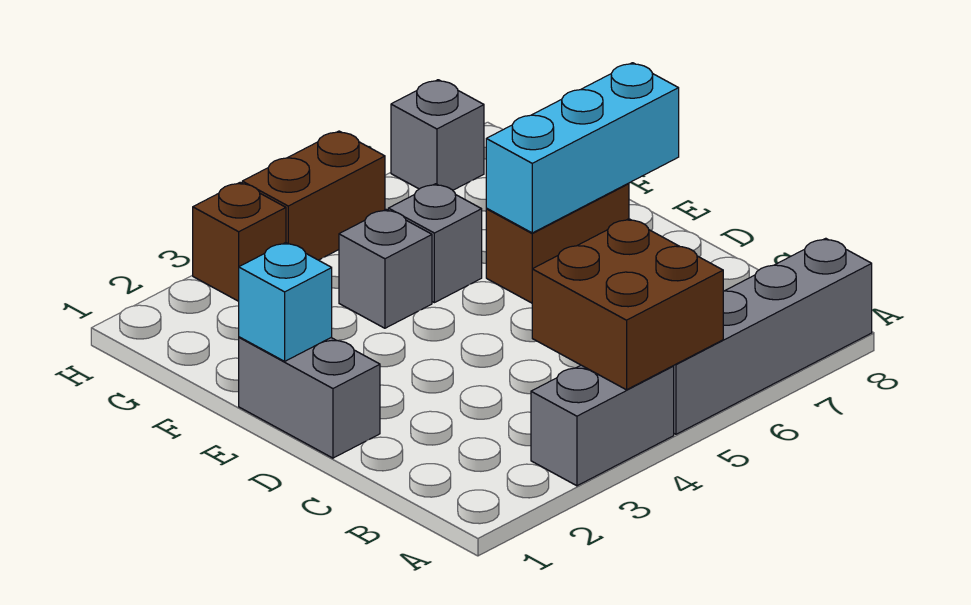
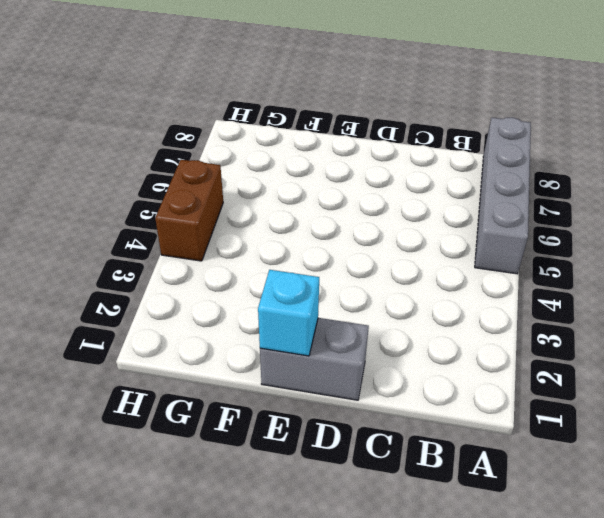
none -> grey brick A3:A4 level 1
none -> brown brick E6:E7 level 1
none -> grey brick F4 level 1

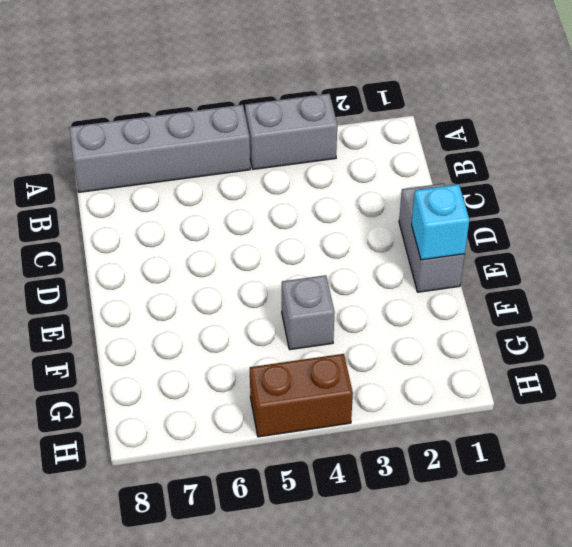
none -> brown brick E6:E7 level 1
none -> grey brick F5 level 1
none -> brown brick H3 level 1

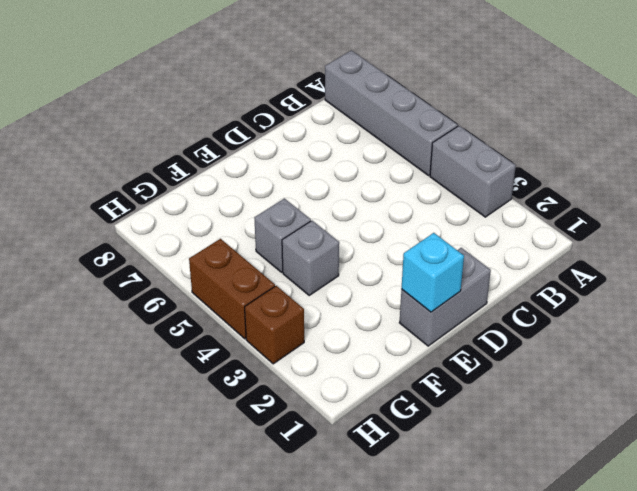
none -> brown brick E6:E7 level 1
none -> grey brick H7 level 1
none -> brown brick A4:B5 level 2

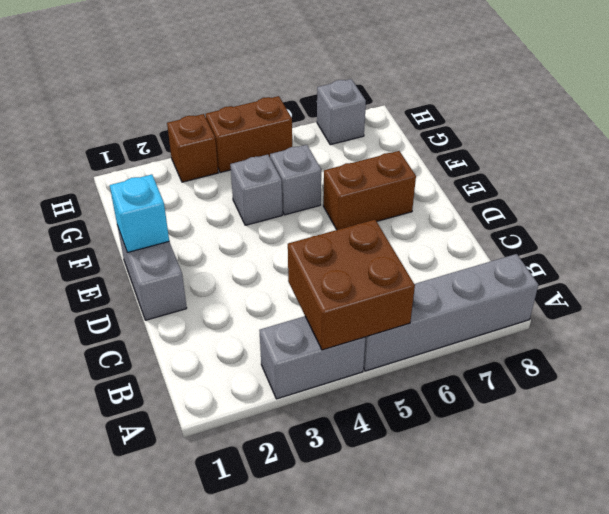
none -> cyan brick E6:E8 level 2

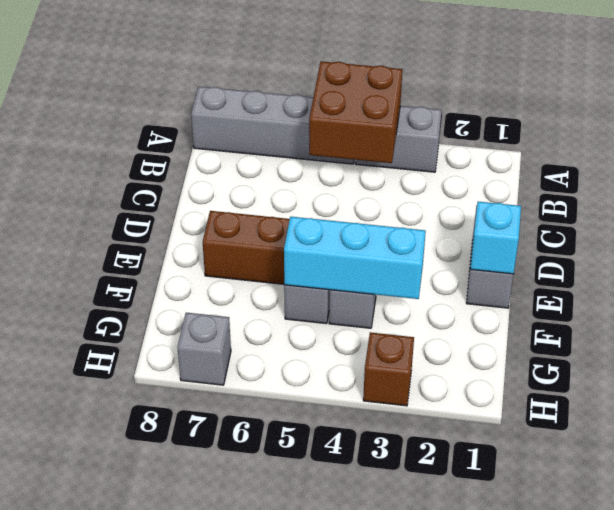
cyan brick F3:F5 level 2 -> cyan brick E6:E8 level 2
none -> brown brick H4:H5 level 1

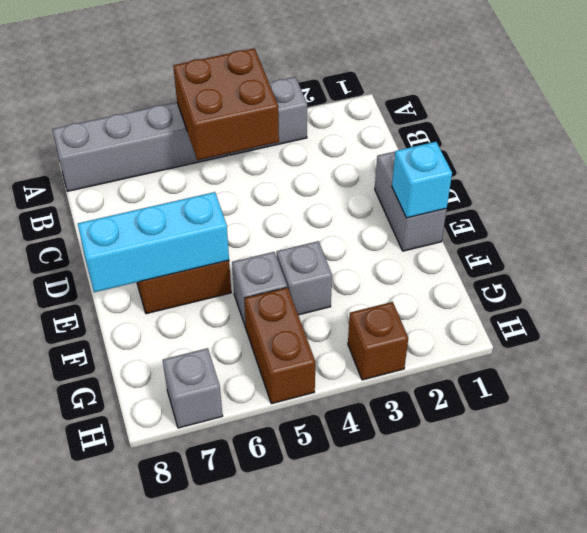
brown brick G5:H5 level 1 -> brown brick H4:H5 level 1

